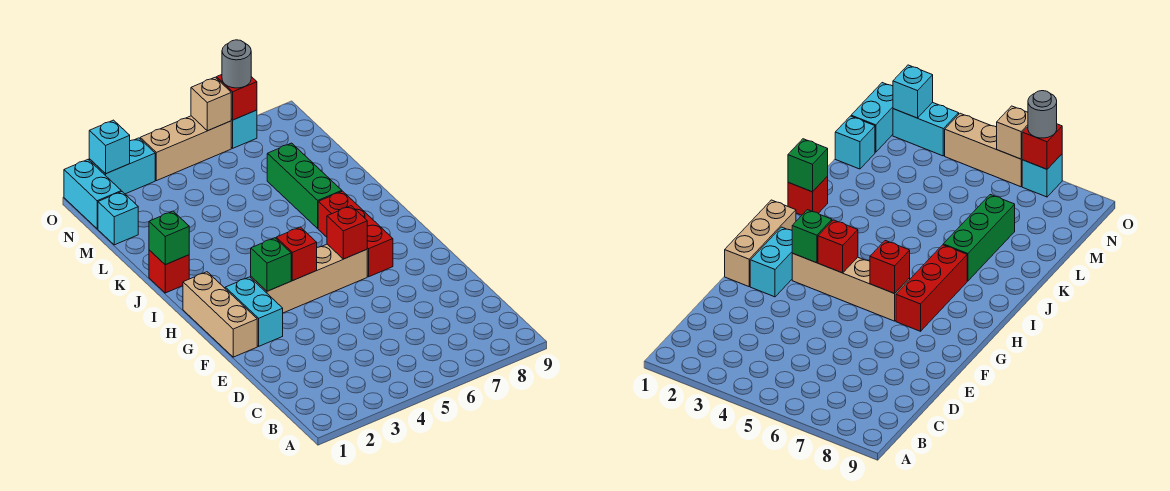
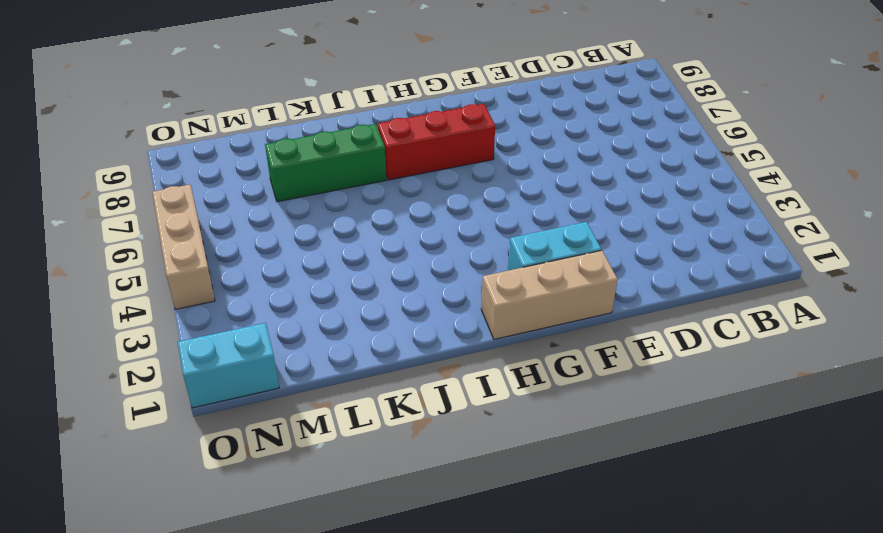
none -> tan brick G3:G6 level 1
none -> red brick J1 level 1
none -> cyan brick M1 level 1

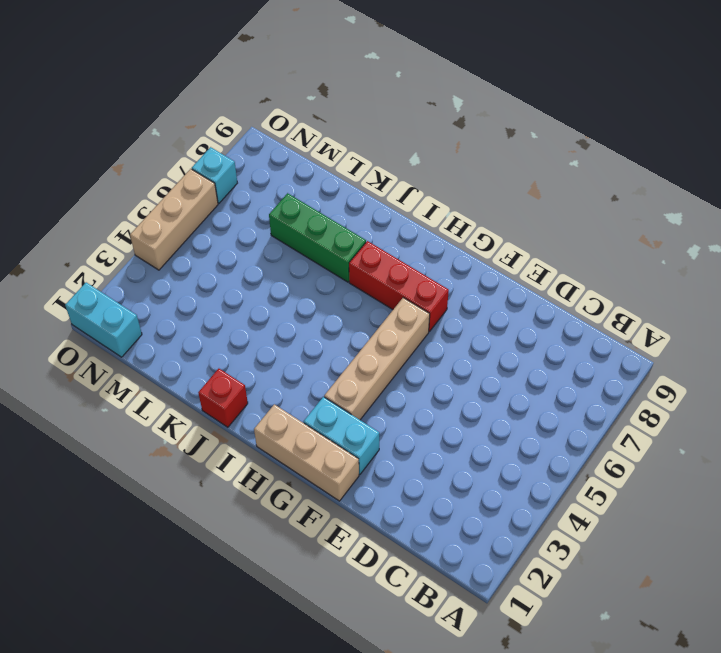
none -> cyan brick M1 level 1
none -> cyan brick O2:O3 level 1
none -> green brick G3 level 2

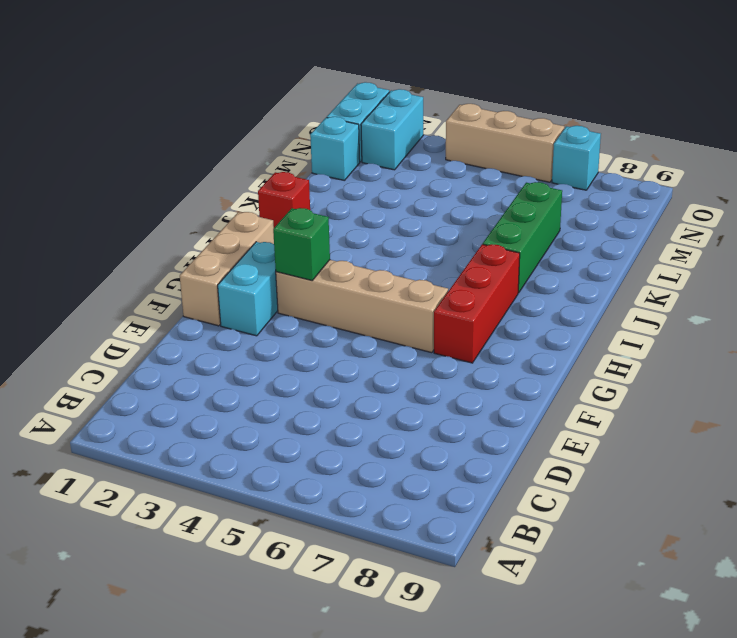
cyan brick N2:O2 level 1 -> cyan brick O2:O3 level 1
none -> red brick G4 level 2
none -> red brick G6 level 2
none -> green brick J1 level 2

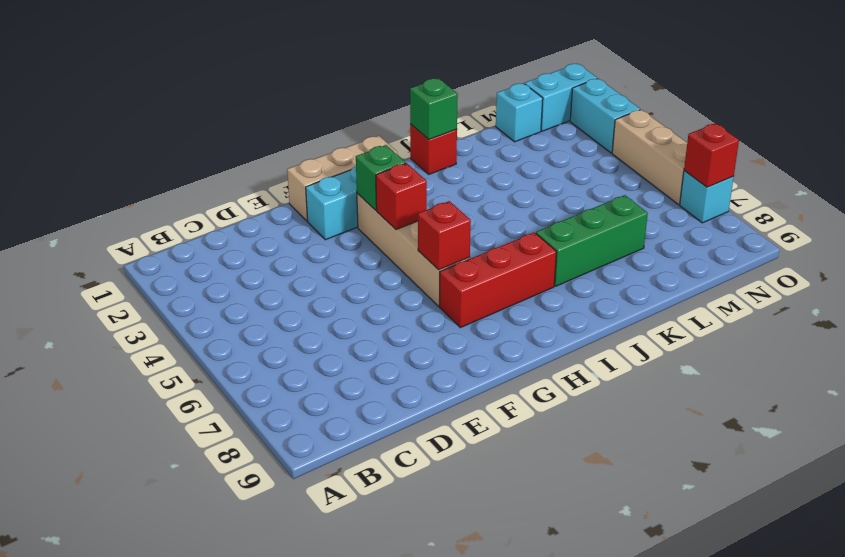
none -> cyan brick O2 level 2
none -> tan brick O6 level 2
none -> grey round brick O7 level 3

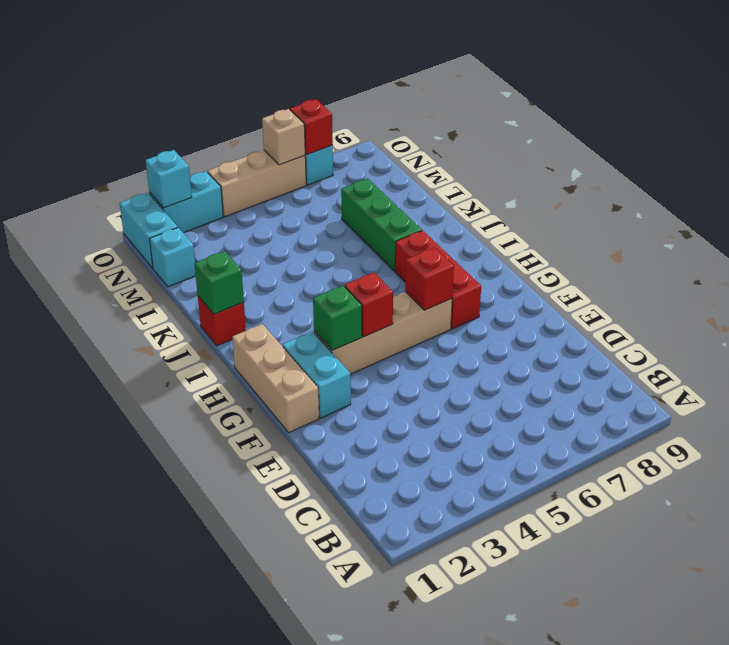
none -> grey round brick O7 level 3

